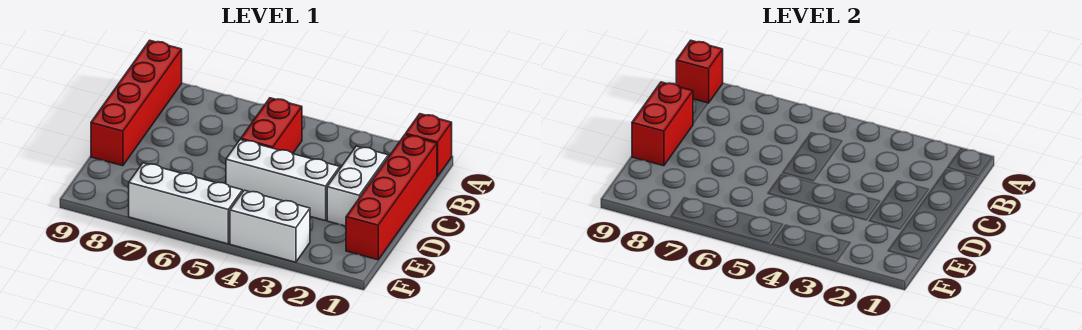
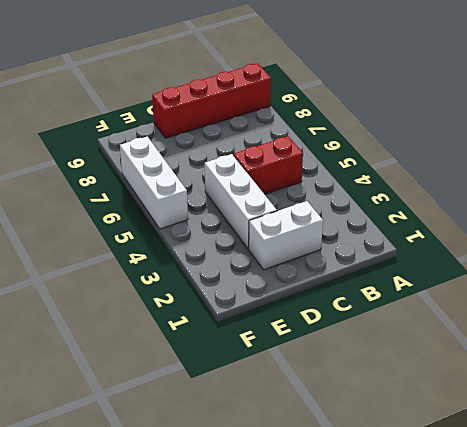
none -> red brick A1 level 1
none -> red brick B1:E1 level 1

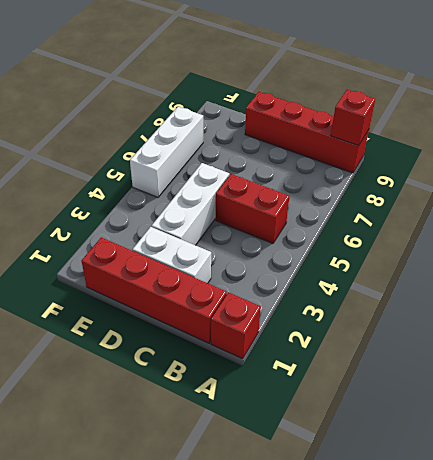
none -> white brick F3:F4 level 1
none -> red brick C9:D9 level 2

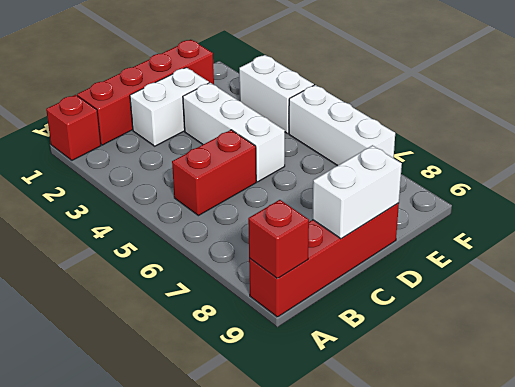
white brick C9:D9 level 2 -> red brick C9:D9 level 2

